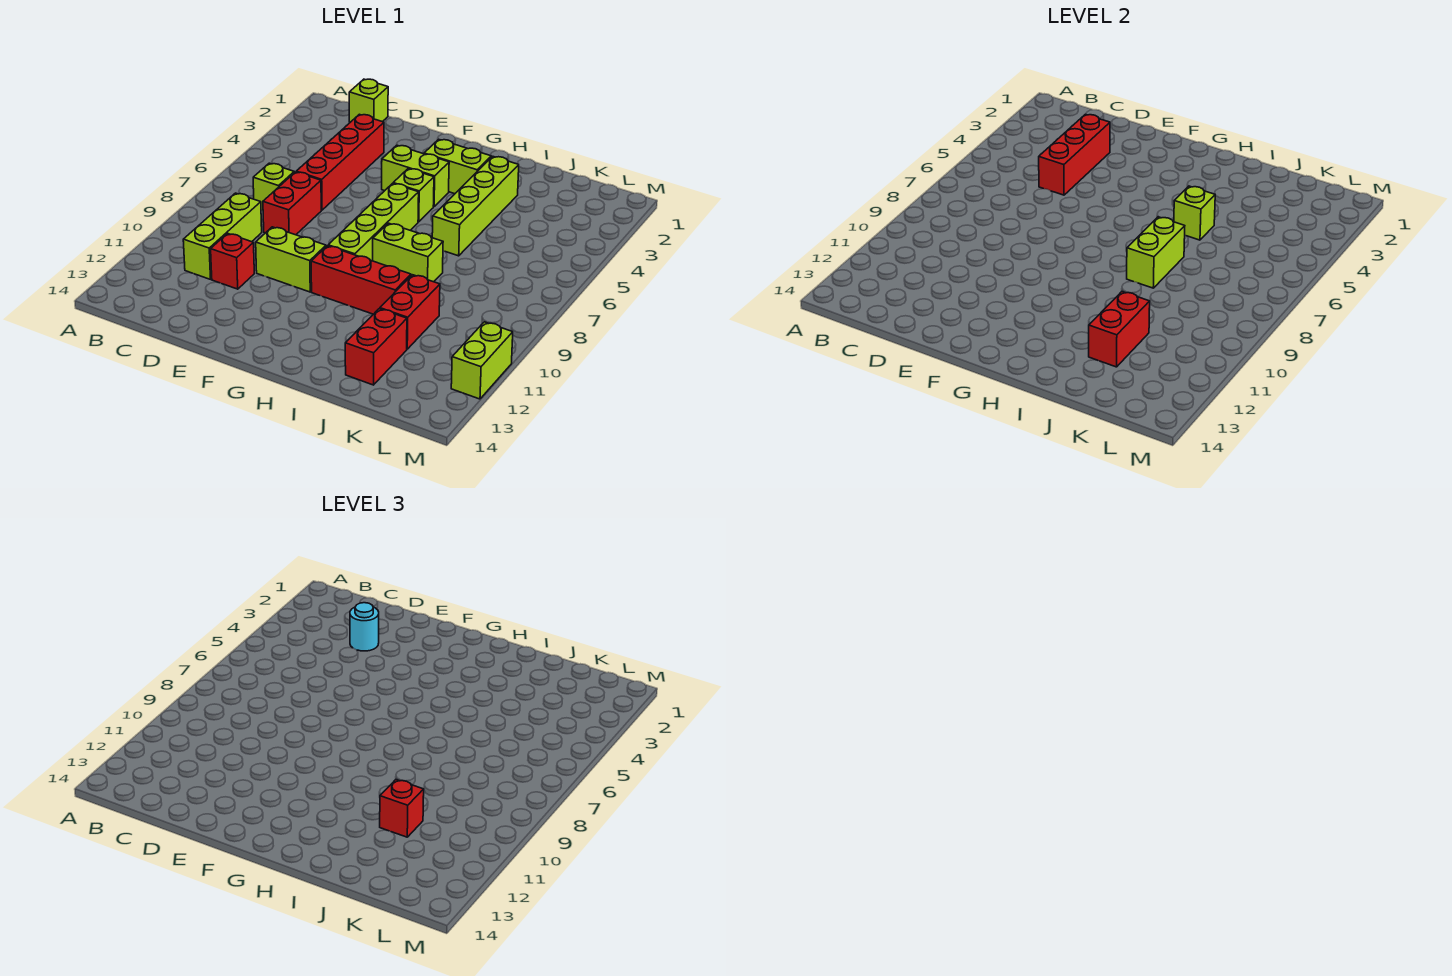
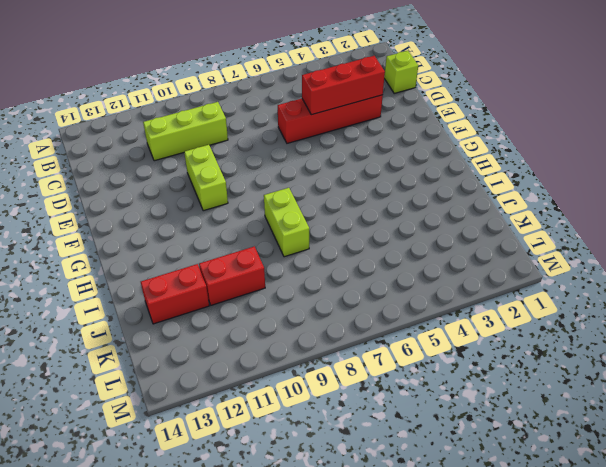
none -> lime brick C7 level 1
none -> red brick D7:D8 level 1
none -> red brick D11 level 1

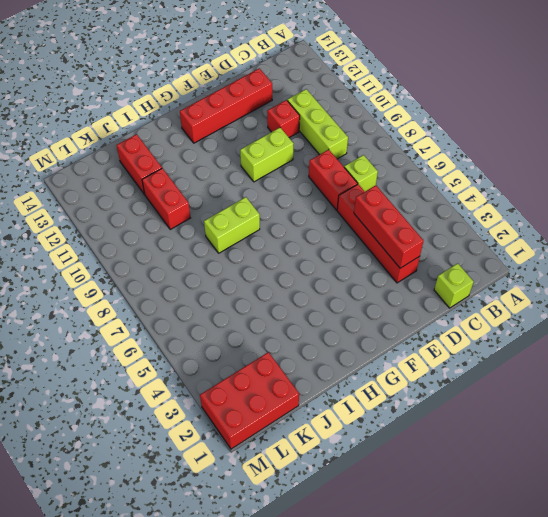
red brick D13:G13 level 1 -> none
red brick K1:M2 level 1 -> none
none -> lime brick F4:G4 level 1
none -> lime brick G3:H3 level 1
none -> lime brick G5 level 1

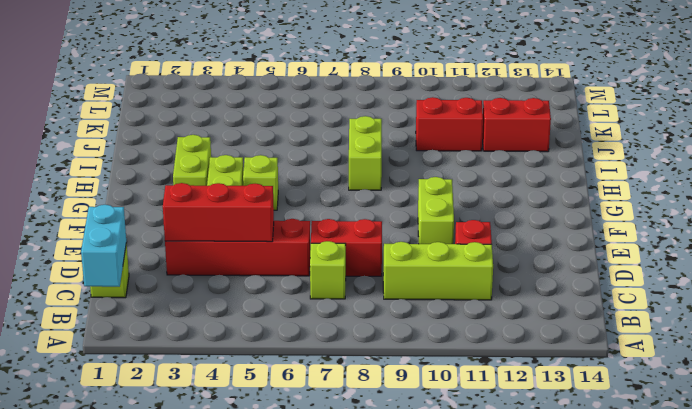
cyan brick B1:C1 level 2 -> none
none -> lime brick G6:G9 level 1
none -> red brick G10:I10 level 1
none -> lime brick I3:I6 level 1

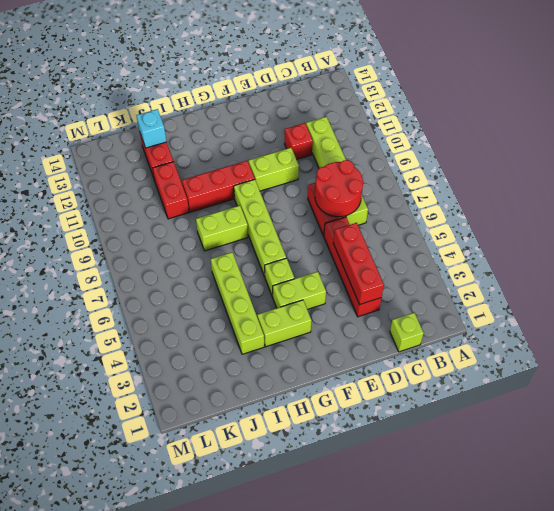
red round brick C7:D8 level 2 -> none
cyan brick J13 level 2 -> none
none -> lime brick M11:M12 level 1
none -> lime brick I5 level 2
none -> lime brick I7:I8 level 2

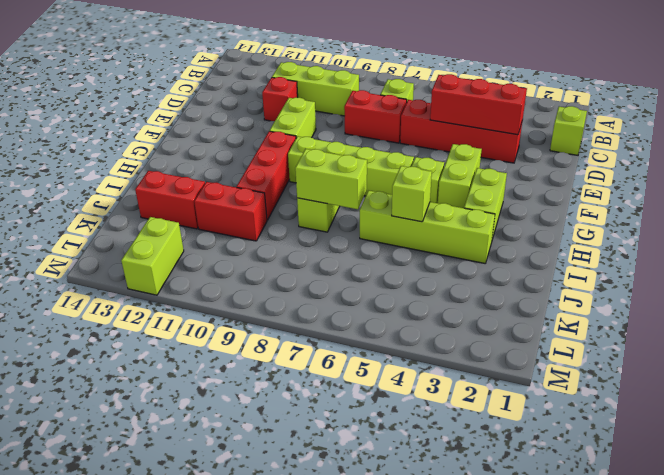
lime brick L12:M12 level 1 -> lime brick M11:M12 level 1
none -> red brick J11:J12 level 2
none -> cyan round brick D3 level 3
none -> red brick J11 level 3

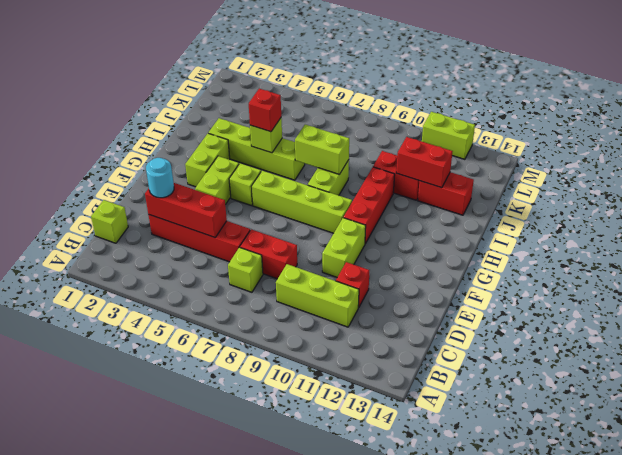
red brick I5 level 3 -> red brick J11 level 3

